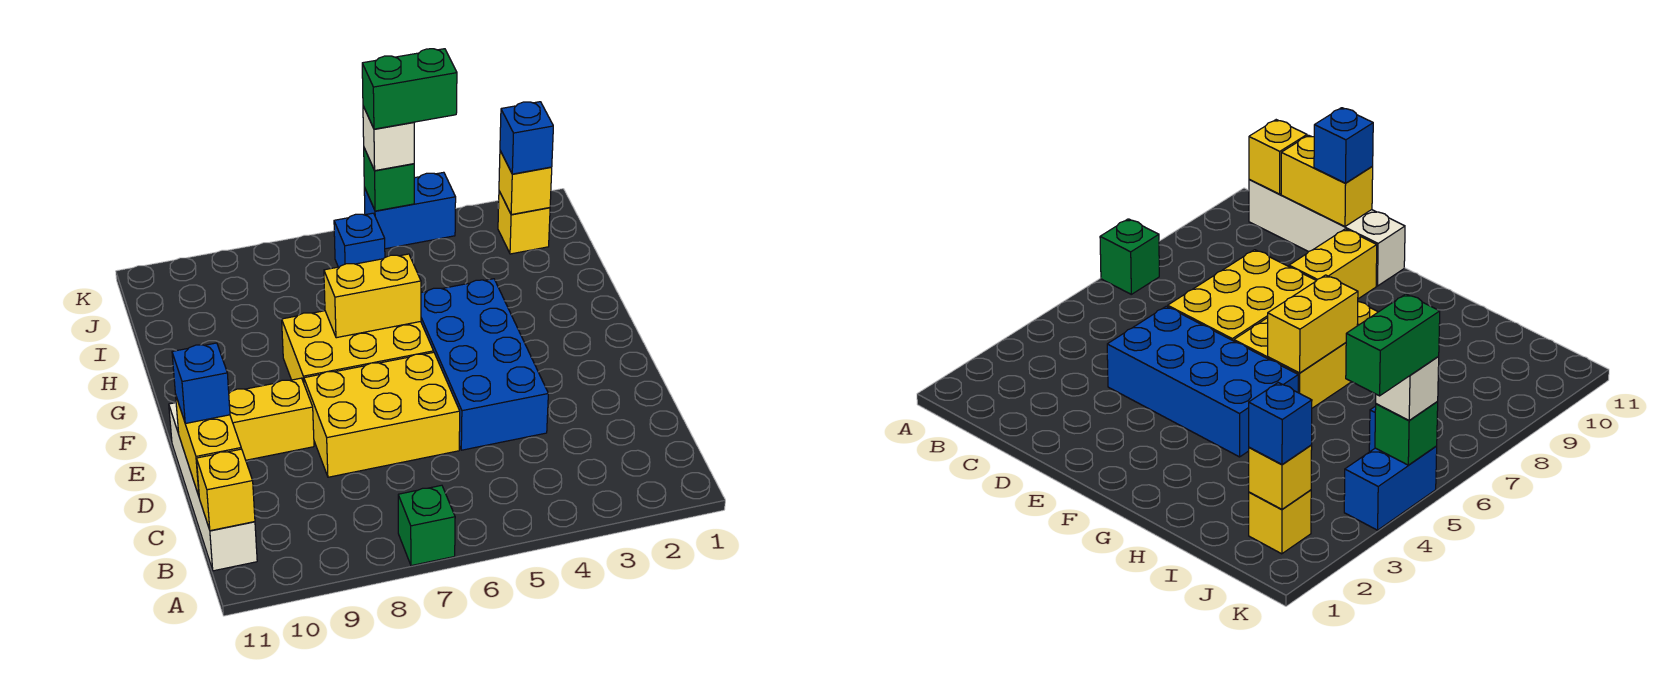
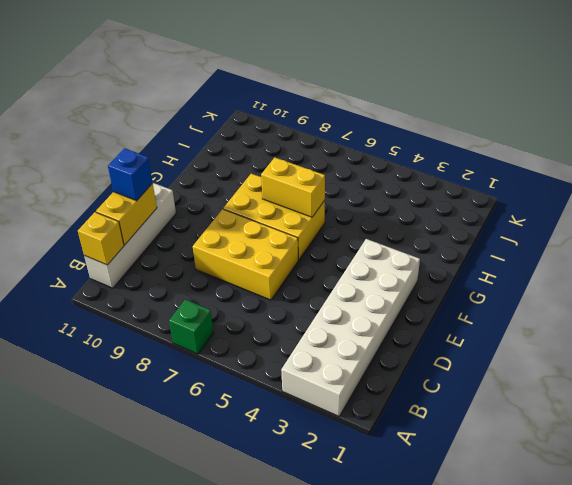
white brick A2:F3 level 1 -> none
none -> blue brick D4:G5 level 1
none -> yellow brick E9:E10 level 1
none -> yellow brick J2 level 1

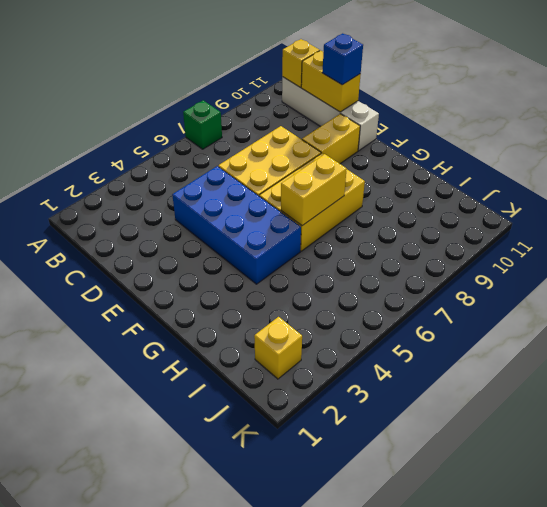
none -> blue brick J6 level 1
none -> blue brick K4:K5 level 1
none -> yellow brick J2 level 2

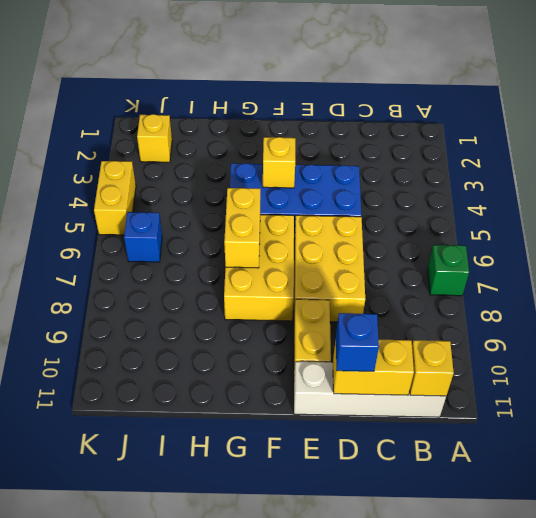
yellow brick F4 level 2 -> yellow brick J2 level 2
yellow brick K4:K5 level 1 -> blue brick K4:K5 level 1
none -> green brick K5 level 2
none -> blue brick J2 level 3
none -> white brick K5 level 3

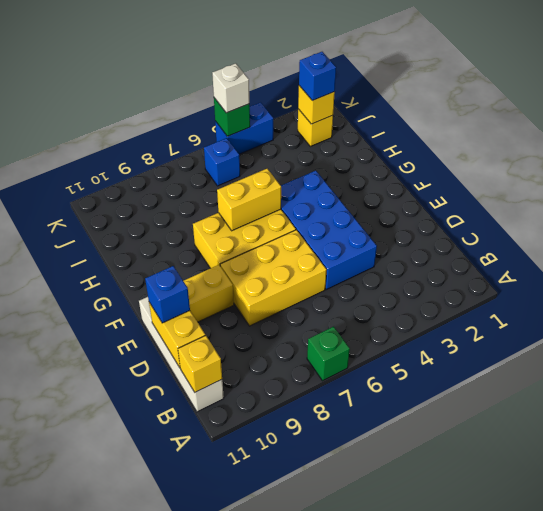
none -> green brick K4:K5 level 4

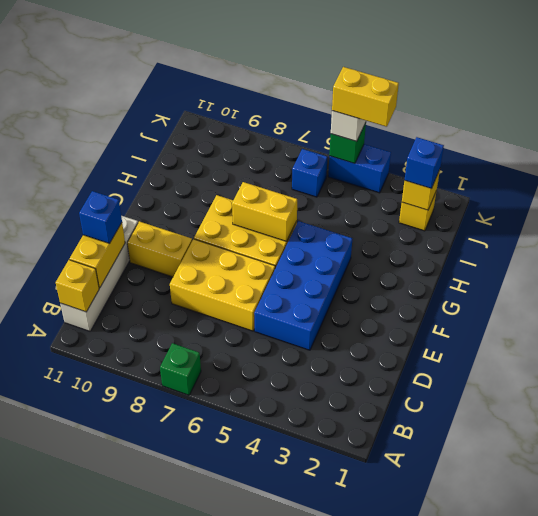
yellow brick K4:K5 level 4 -> green brick K4:K5 level 4

